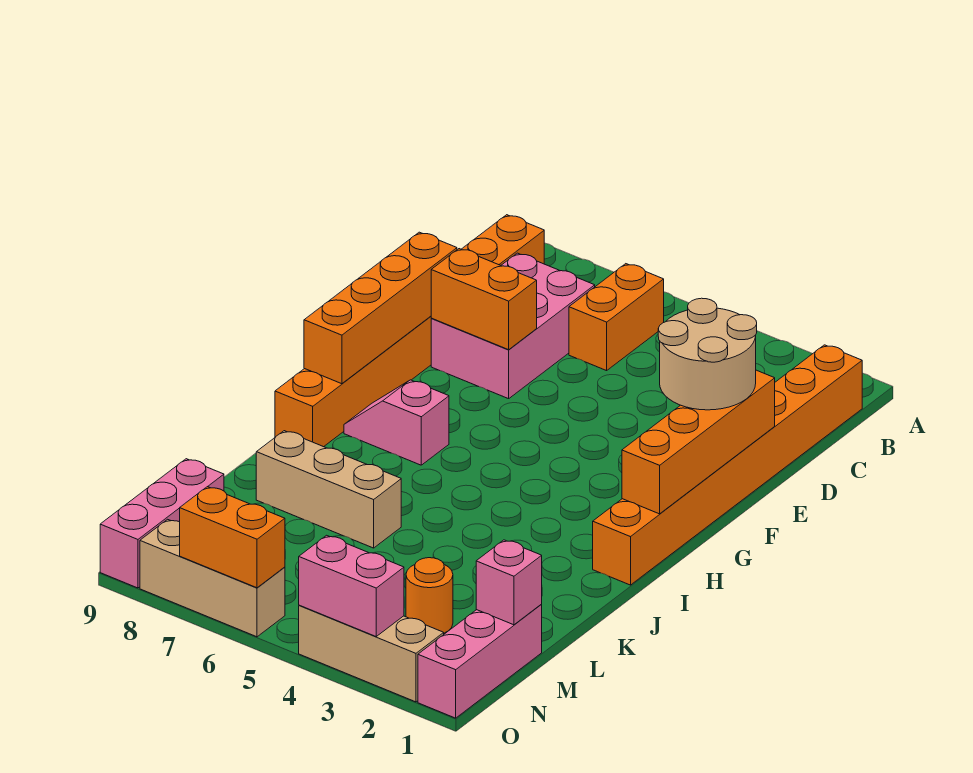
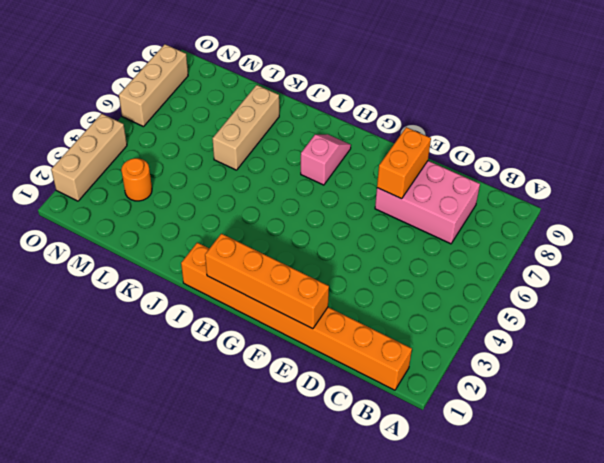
none -> orange brick B6:C6 level 1
none -> orange brick B9:I9 level 1
none -> pink brick M1:O1 level 1

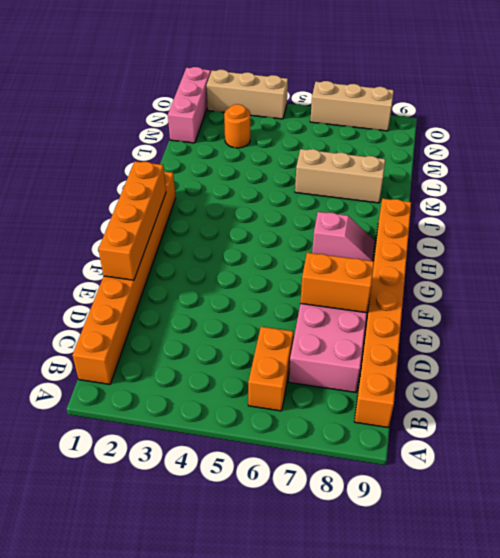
none -> pink brick M9:O9 level 1
none -> orange brick E9:H9 level 2
none -> pink brick M1 level 2

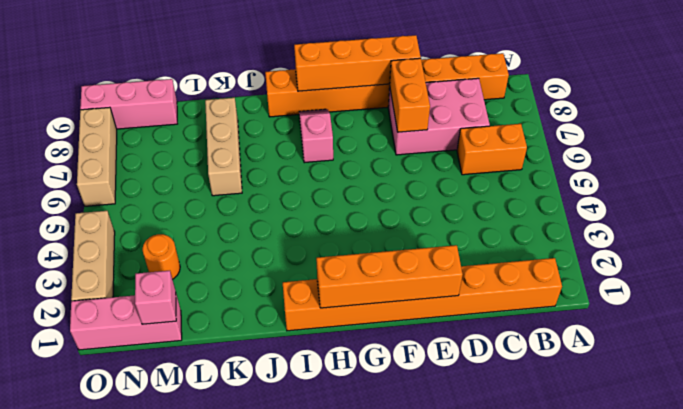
none -> pink brick O3:O4 level 2
none -> orange brick O6:O7 level 2
none -> tan round brick E1:F2 level 3

